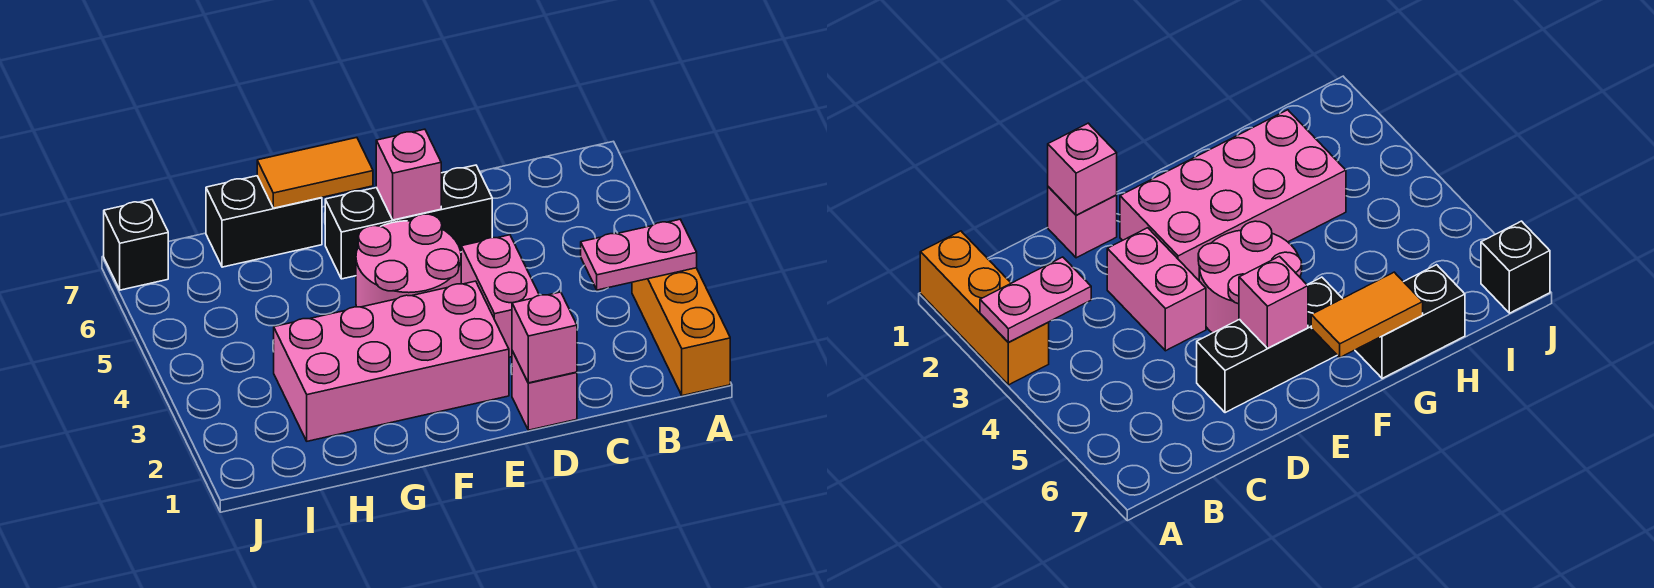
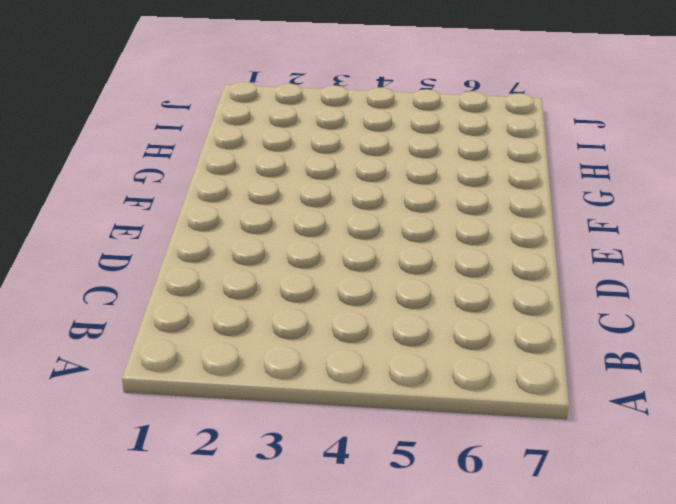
none -> orange brick A1:A3 level 1
none -> pink brick D1 level 1
none -> pink brick D3:D4 level 1

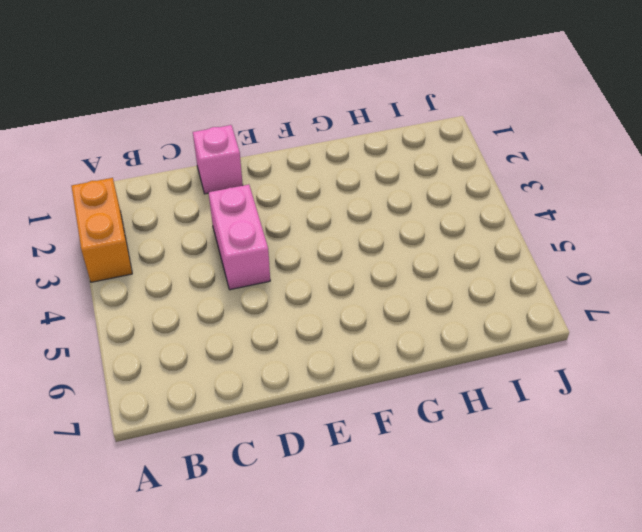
orange brick A2:A3 level 1 -> orange brick A1:A3 level 1
none -> black brick D6:F6 level 1
none -> pink brick E2:H3 level 1
none -> pink round brick E4:F5 level 1

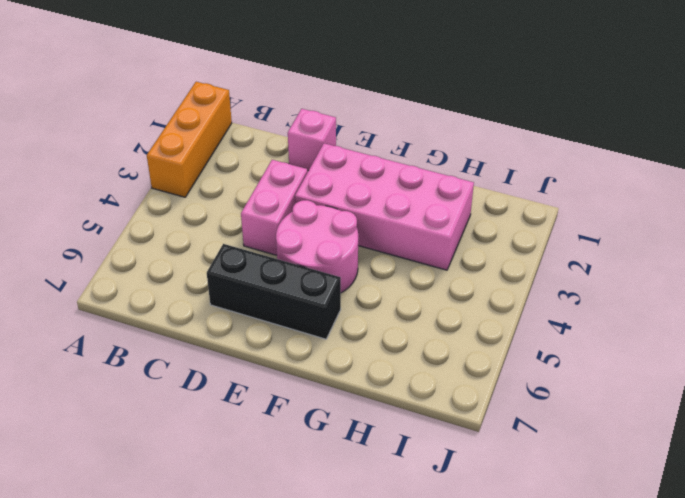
none -> black brick G7:H7 level 1
none -> black brick J7 level 1
none -> pink plate A3:B3 level 2

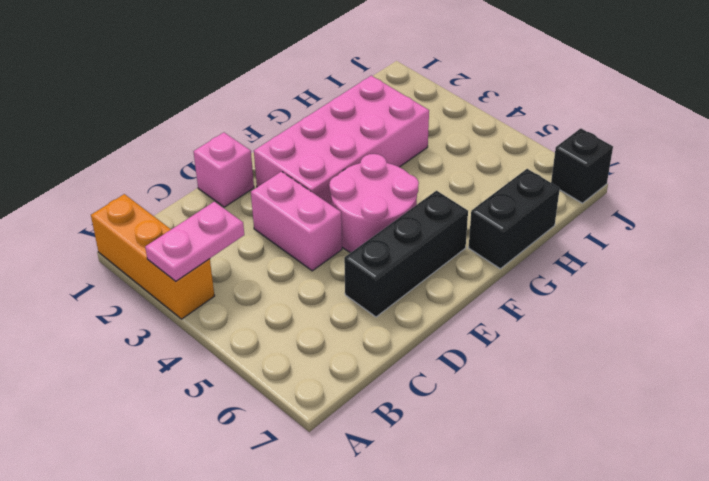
none -> pink brick D1 level 2
none -> pink brick E6 level 2
none -> orange tile F7:G7 level 2

